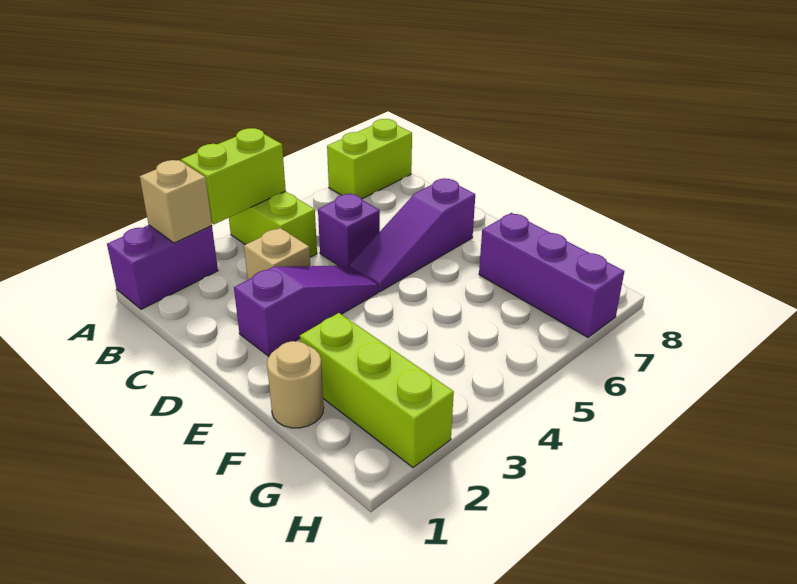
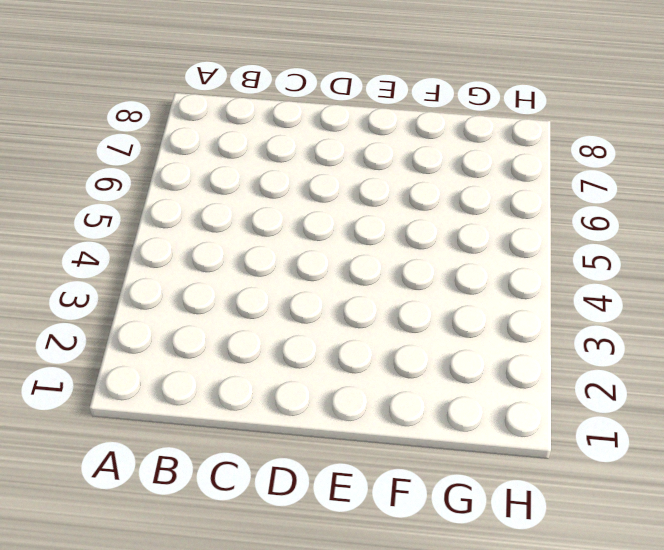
none -> purple brick A1:A2 level 1
none -> lime brick A4:B4 level 1
none -> lime brick A7:A8 level 1

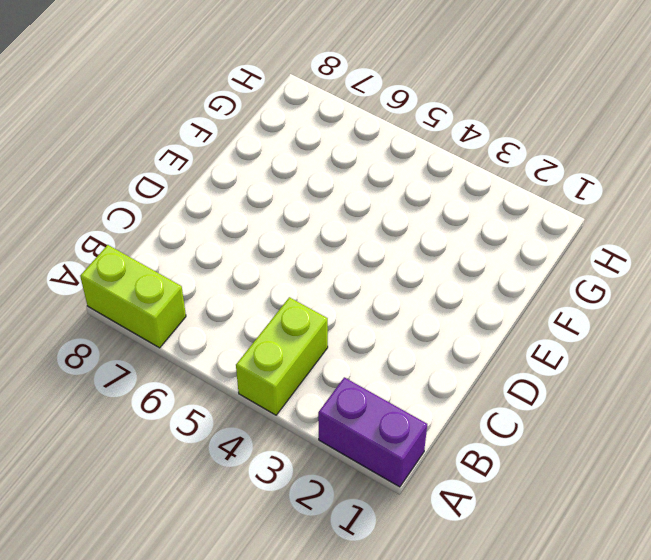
none -> tan brick C3 level 1
none -> purple brick C5 level 1
none -> purple slope D2:D4 level 1 top 2

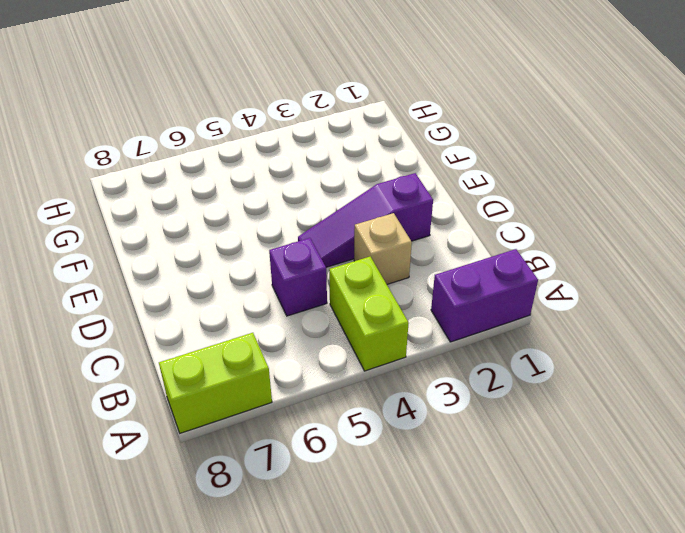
none -> purple slope D5:D7 level 1 top 7
none -> tan round brick F1 level 1
none -> lime brick F2:H2 level 1

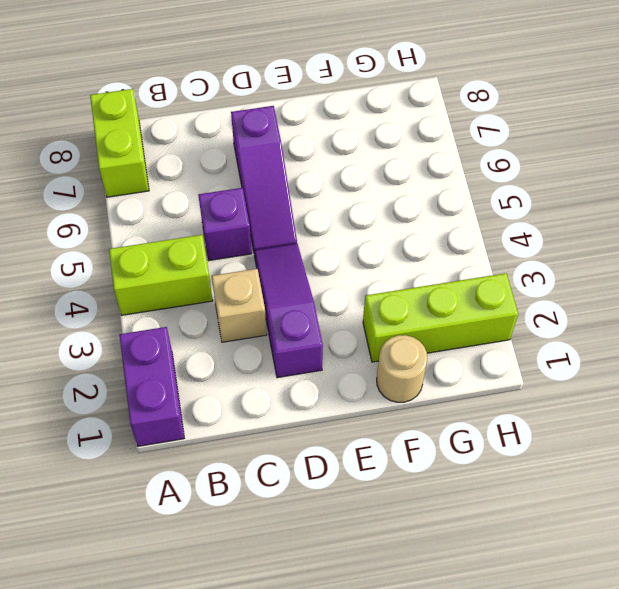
none -> purple brick F7:H7 level 1
none -> tan brick A2 level 2
none -> lime brick A3:A4 level 2

